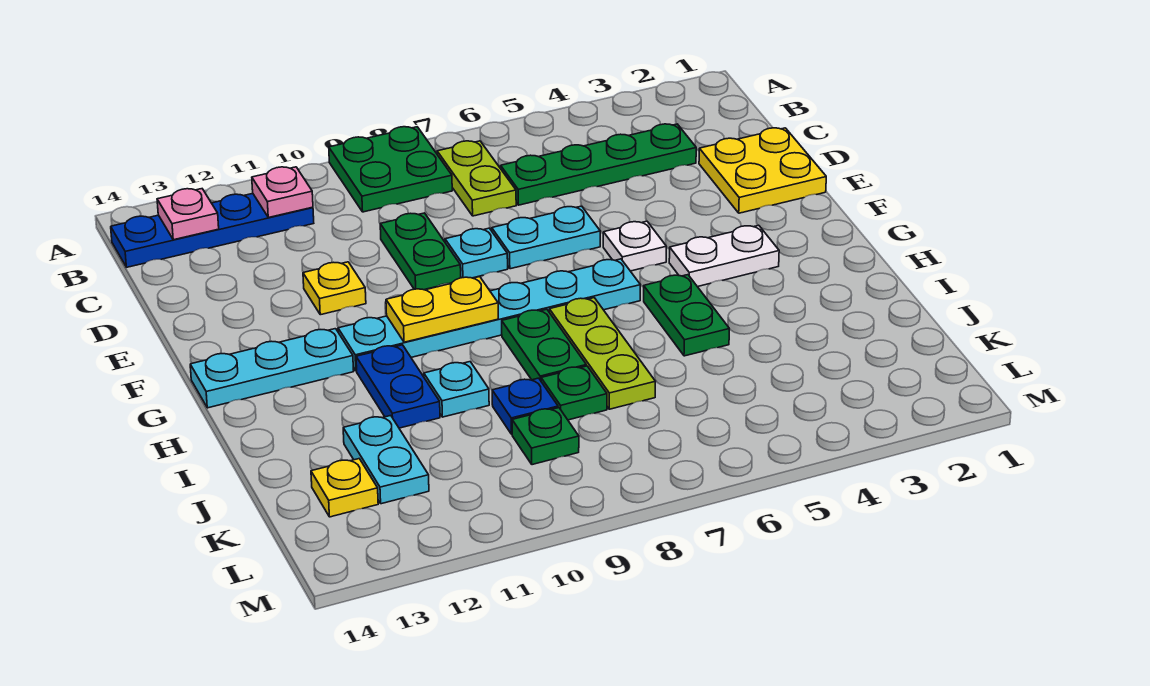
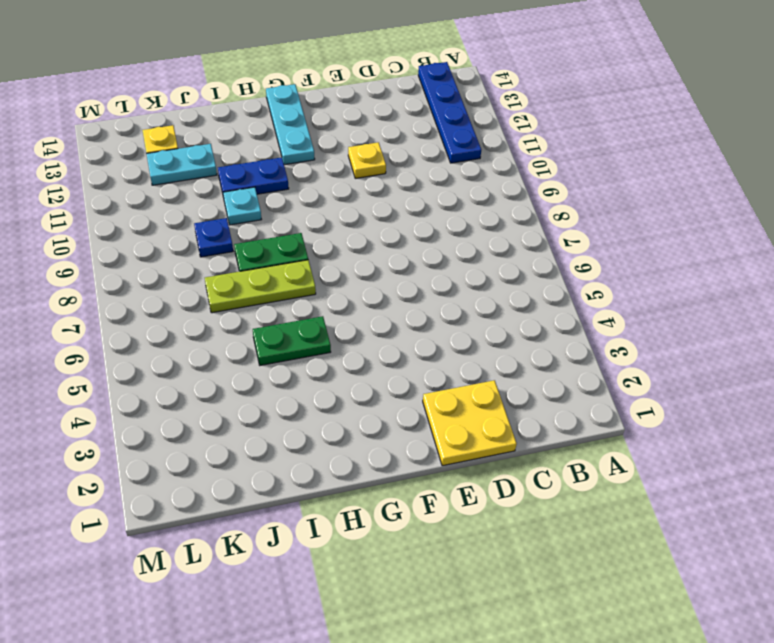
none -> green plate A8:B9 level 1
none -> lime plate B7:C7 level 1
none -> green plate C3:C6 level 1

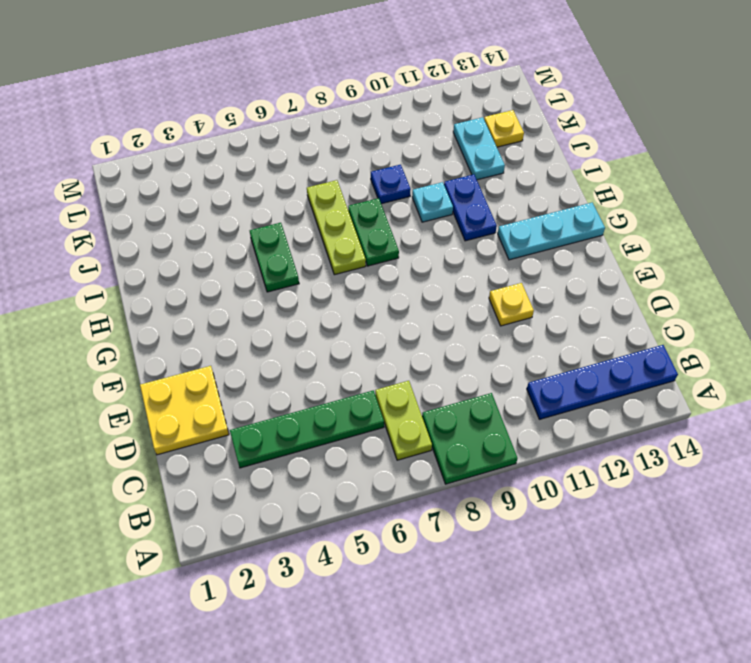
none -> green plate D9:E9 level 1
none -> cyan plate E6:E7 level 1
none -> cyan plate E8 level 1

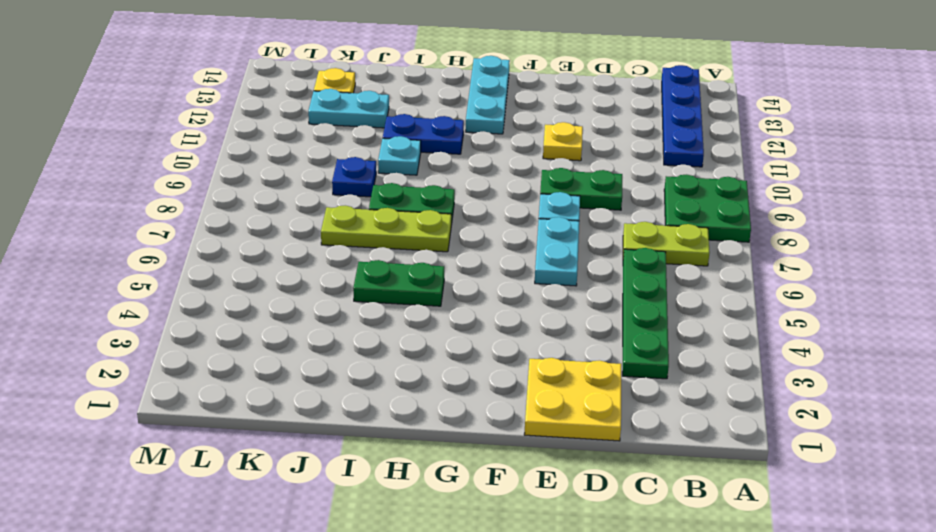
none -> white plate F5 level 1
none -> white plate G3:G4 level 1
none -> cyan plate G6:G11 level 1

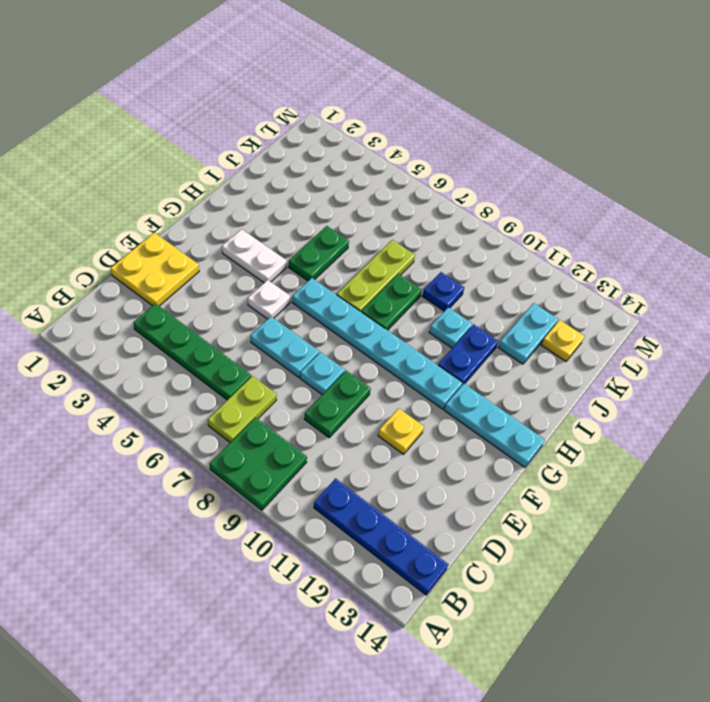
none -> green plate J8 level 1
none -> green plate K9 level 1
none -> pink plate B11 level 2

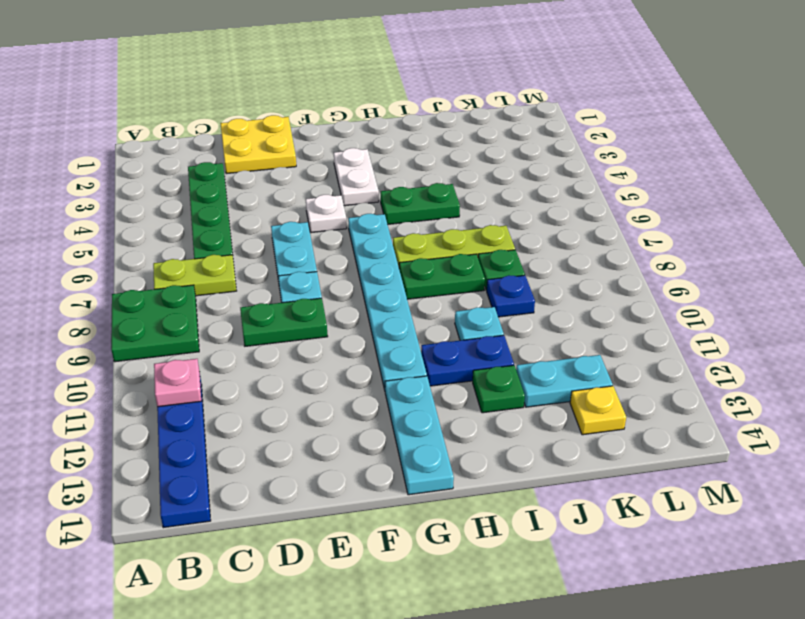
green plate I12 level 1 -> green plate K9 level 1
none -> yellow plate E11 level 1
none -> pink plate B13 level 2
none -> yellow plate G9:G10 level 2

